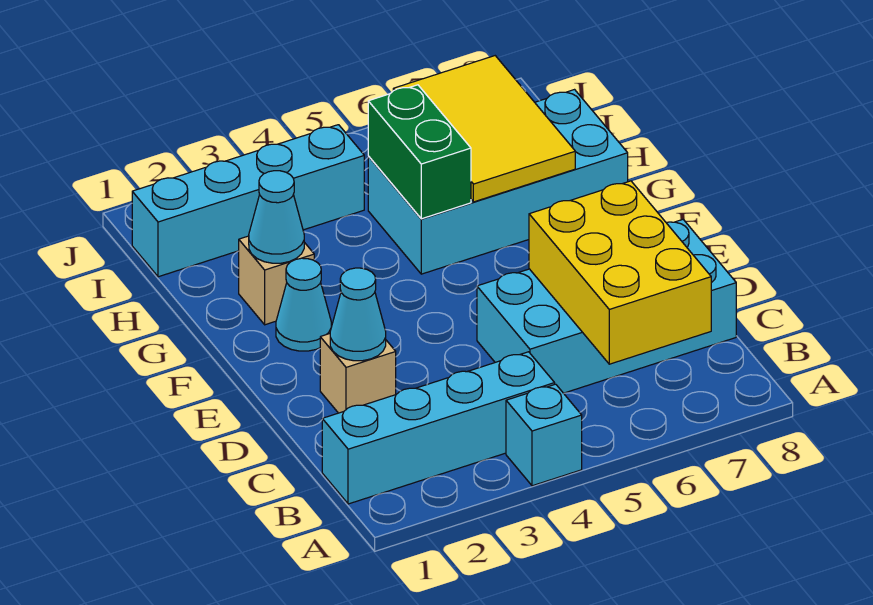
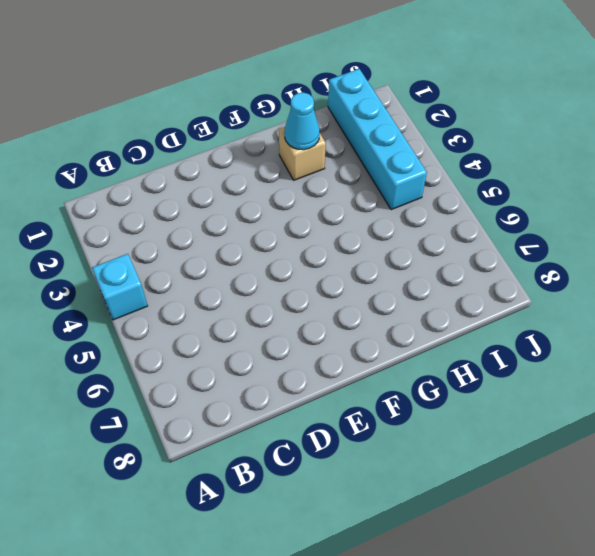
none -> cyan brick B1:B4 level 1
none -> cyan brick C5:D8 level 1
none -> tan brick D2 level 1

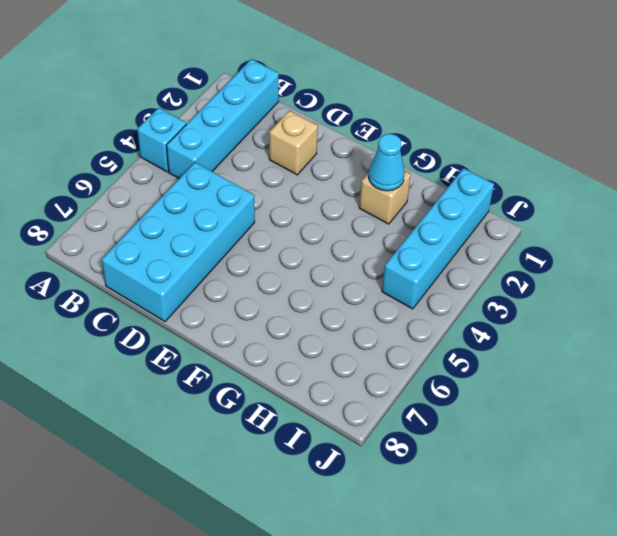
none -> cyan cone F2 level 1
none -> cyan brick G5:H8 level 1
none -> yellow brick B6:D7 level 2

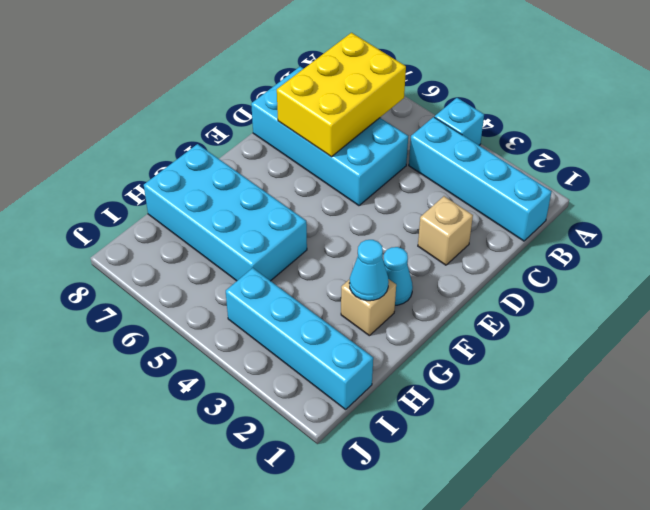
none -> cyan cone D2 level 2
none -> green brick G5:H5 level 2
none -> yellow tile G6:I7 level 2

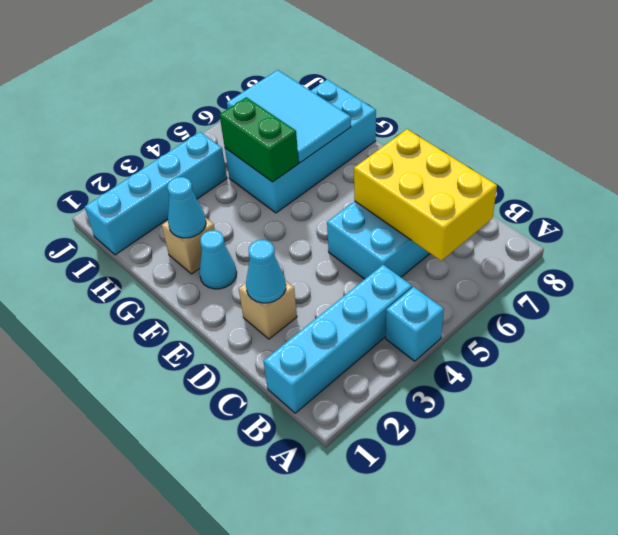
cyan tile G6:I7 level 2 -> yellow tile G6:I7 level 2

